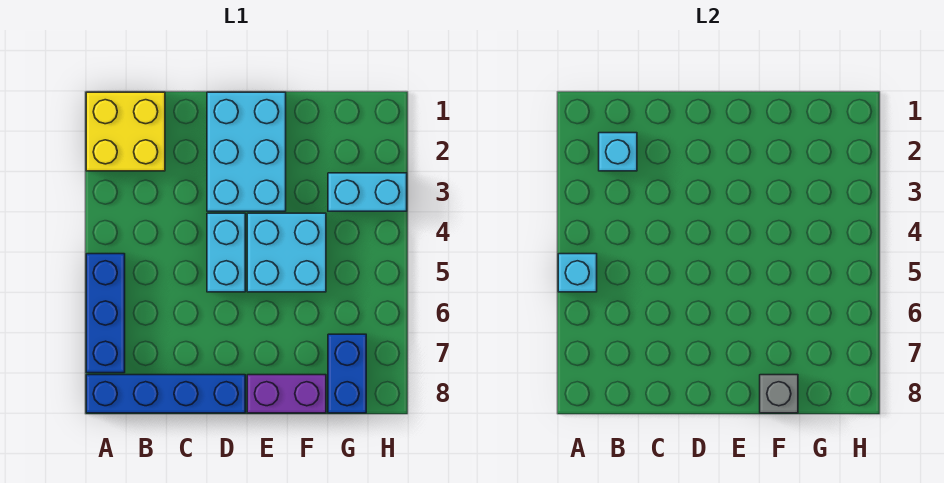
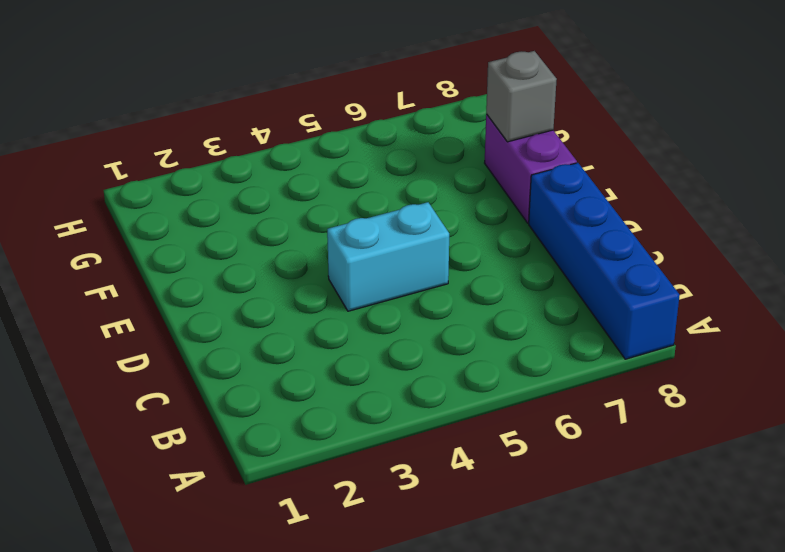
none -> yellow brick A1:B2 level 1
none -> blue brick A5:A7 level 1
none -> cyan brick D1:E3 level 1

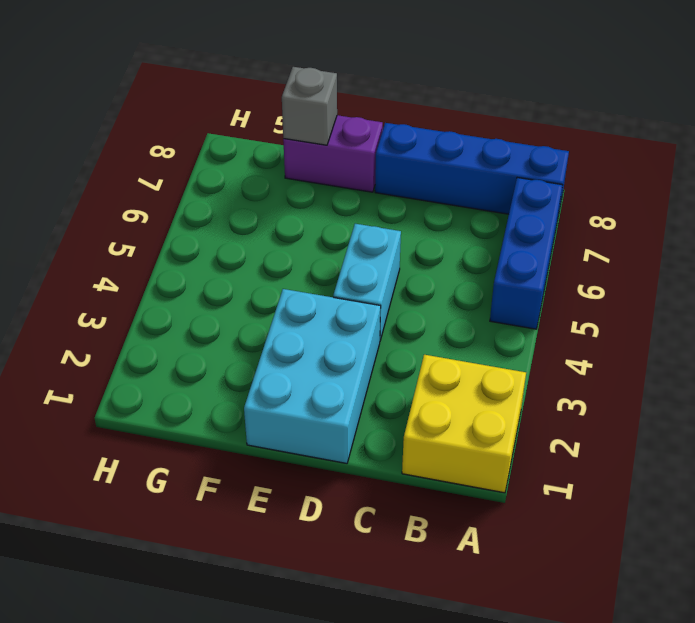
none -> cyan brick E4:F5 level 1
none -> cyan brick G3:H3 level 1
none -> blue brick G7:G8 level 1

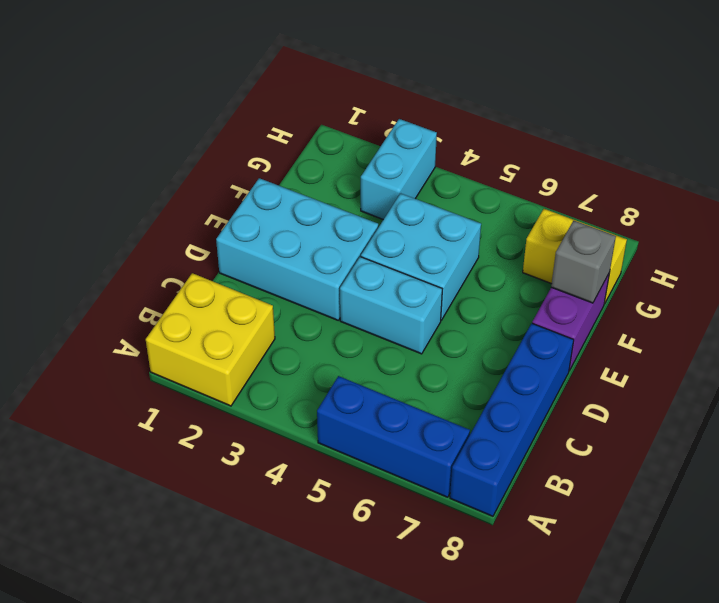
yellow brick G7:G8 level 1 -> blue brick G7:G8 level 1
none -> cyan brick A5 level 2
none -> cyan brick B2 level 2

